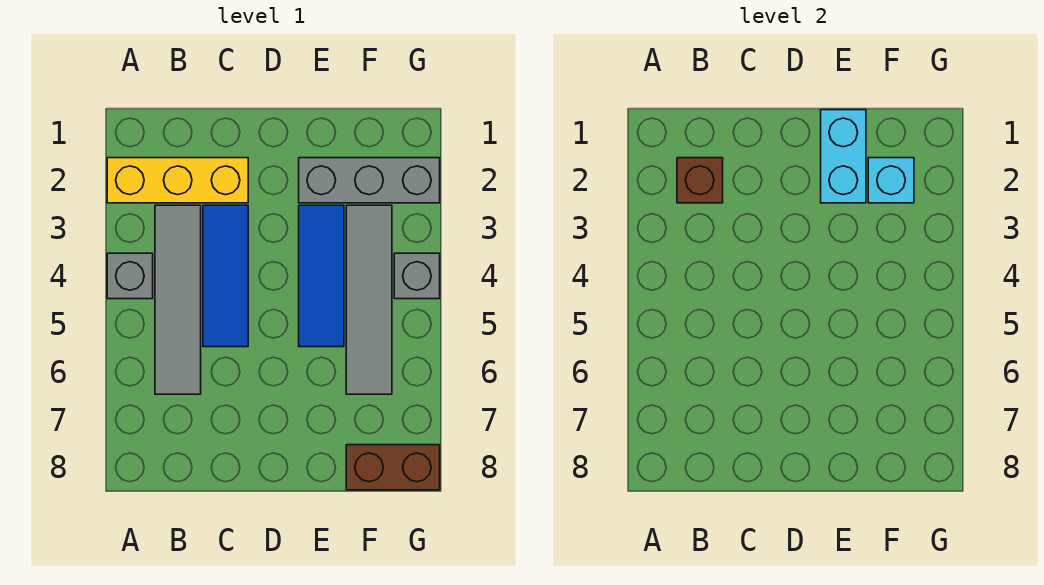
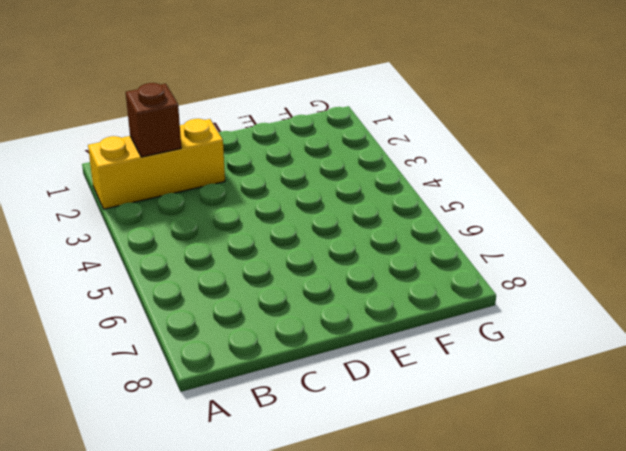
none -> grey brick A4 level 1
none -> grey tile B3:B6 level 1
none -> blue tile C3:C5 level 1

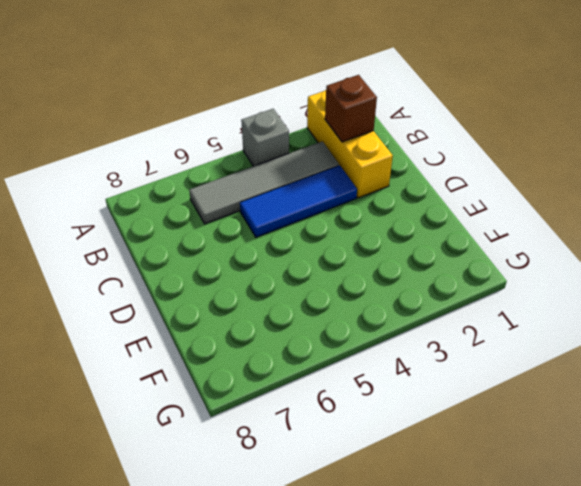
none -> grey brick E2:G2 level 1
none -> blue tile E3:E5 level 1
none -> grey tile F3:F6 level 1

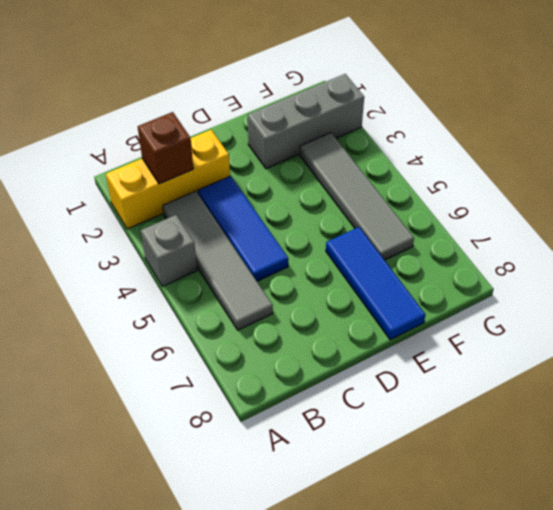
blue tile E6:E8 level 1 -> blue tile E3:E5 level 1
none -> brown brick F8:G8 level 1
none -> grey brick G4 level 1
none -> cyan brick E1:E2 level 2

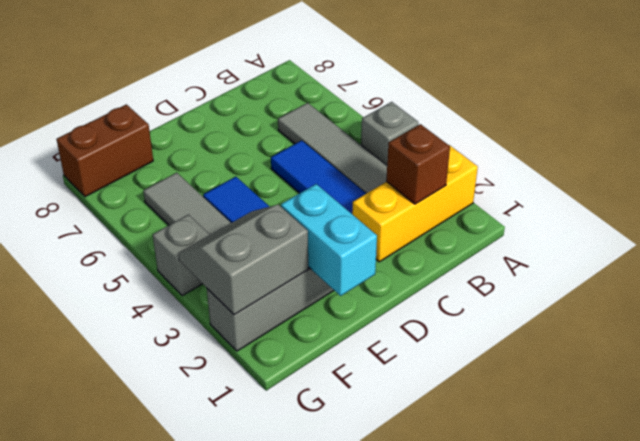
grey slope F2:G3 level 2 top 2 -> cyan brick F2 level 2

